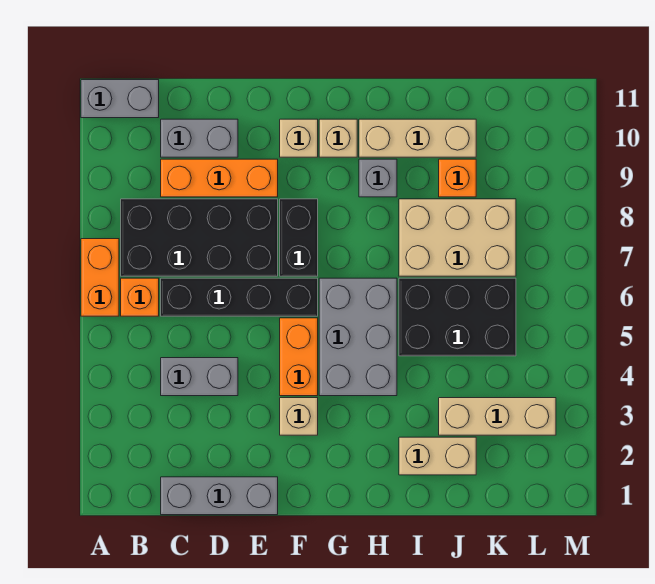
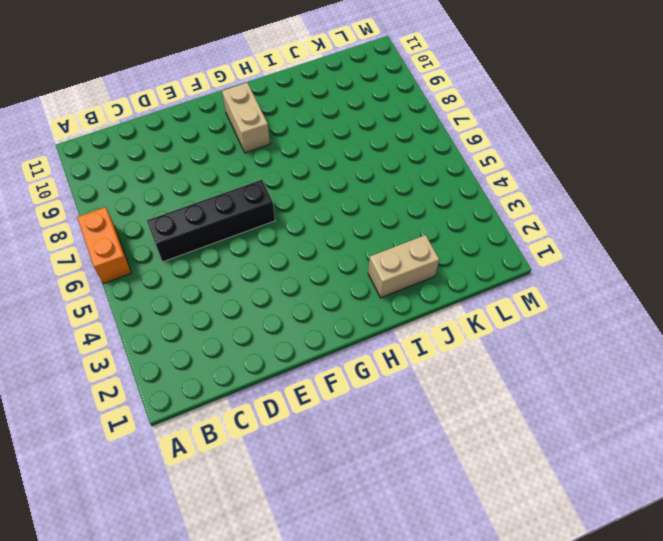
tan brick G9:G10 level 1 -> tan brick G10 level 1
none -> grey brick A11:B11 level 1
none -> orange brick B6 level 1
none -> black brick B7:E8 level 1

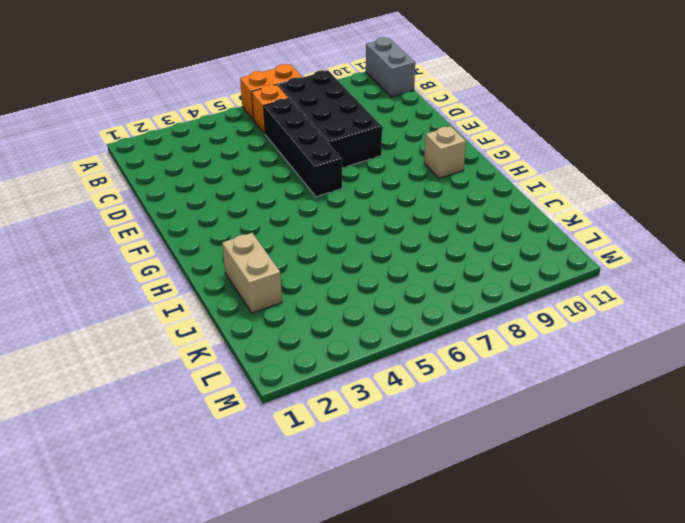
none -> grey brick C1:E1 level 1
none -> grey brick C4:D4 level 1
none -> orange brick C9:E9 level 1

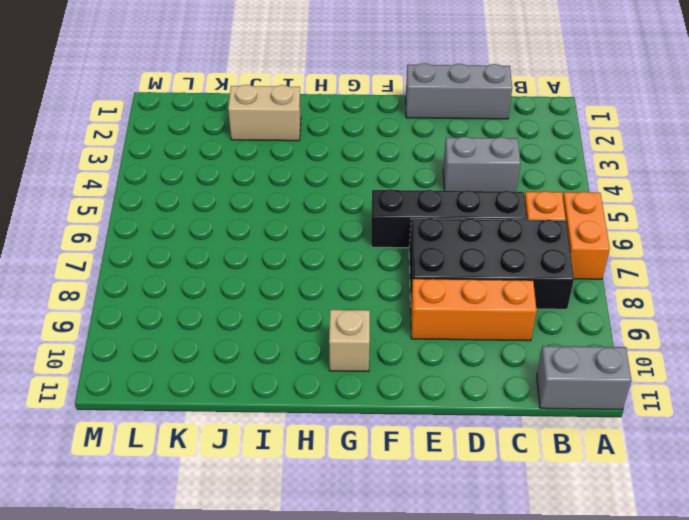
none -> grey brick C10:D10 level 1
none -> tan brick F3 level 1
none -> orange brick F4:F5 level 1

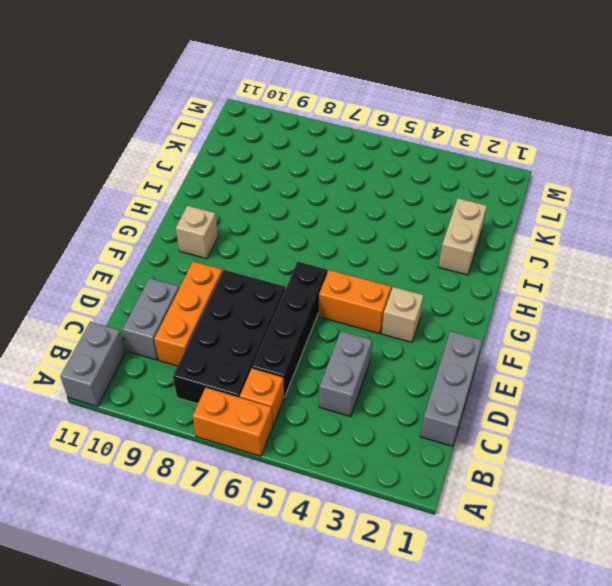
none -> black brick F7:F8 level 1
none -> tan brick F10 level 1
none -> grey brick G4:H6 level 1

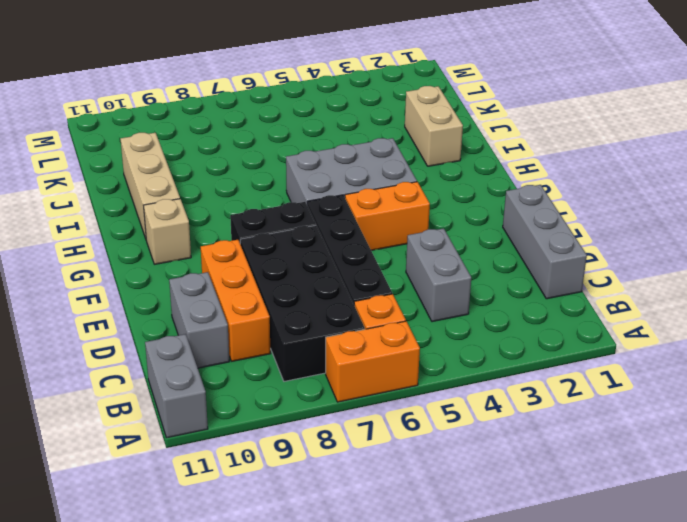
none -> tan brick F3 level 1
none -> tan brick F10 level 1
none -> grey brick H9 level 1

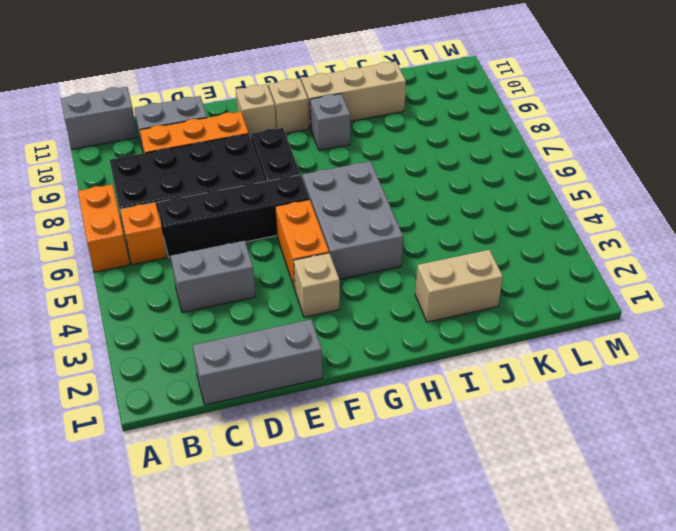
none -> black brick I5:K6 level 1
none -> tan brick I7:K8 level 1
none -> tan brick J3:L3 level 1

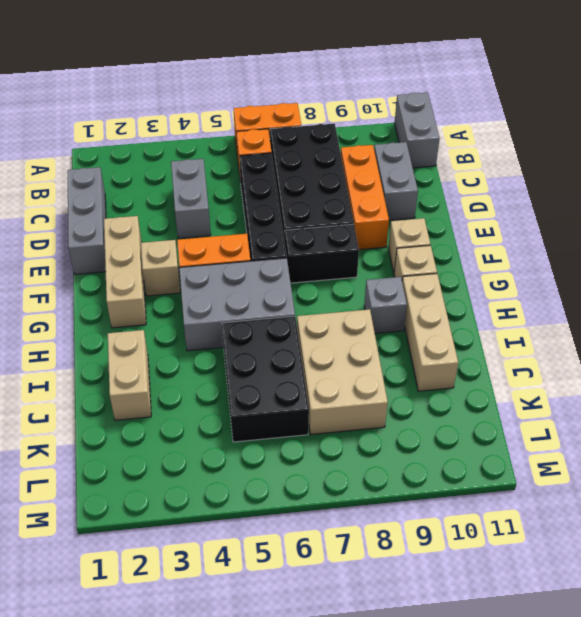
tan brick E2:G2 level 1 -> tan brick J3:L3 level 1
none -> orange brick J9 level 1

